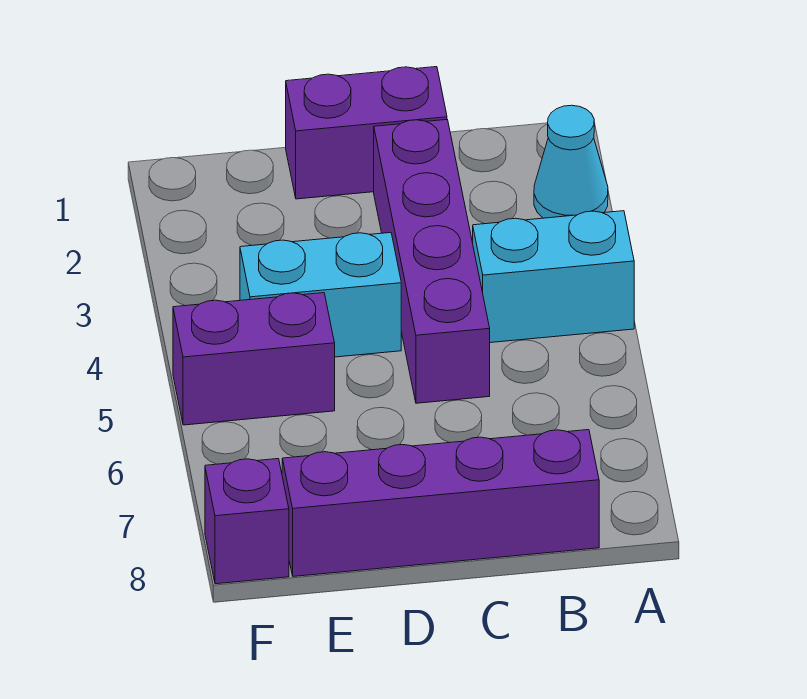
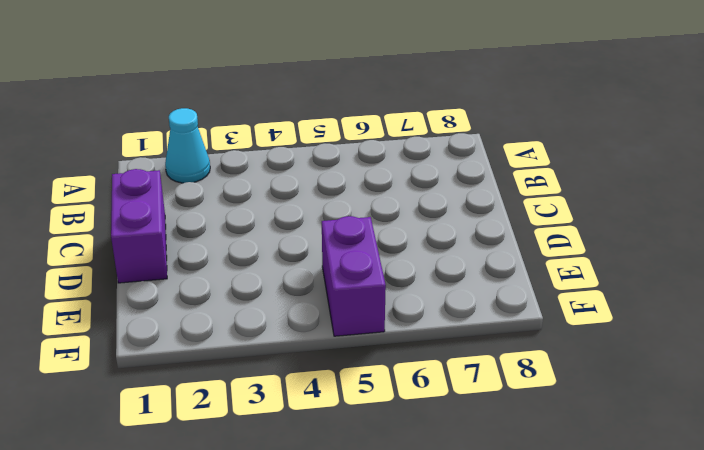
none -> cyan brick A4:B4 level 1
none -> purple brick B8:E8 level 1

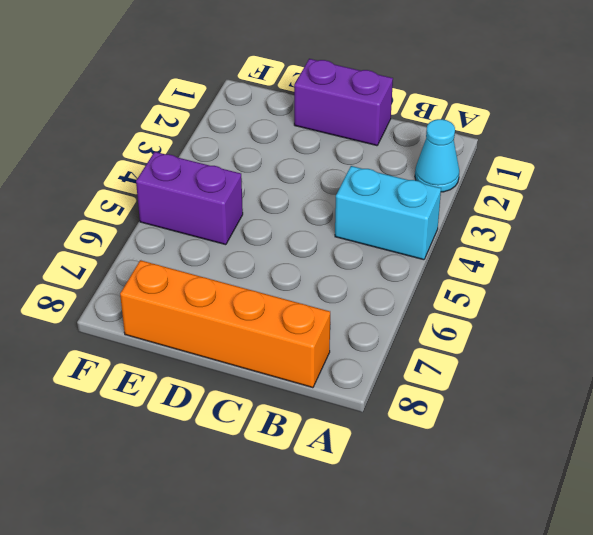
orange brick B8:E8 level 1 -> purple brick B8:E8 level 1
none -> purple brick C2:C5 level 1
none -> cyan brick D4:E4 level 1

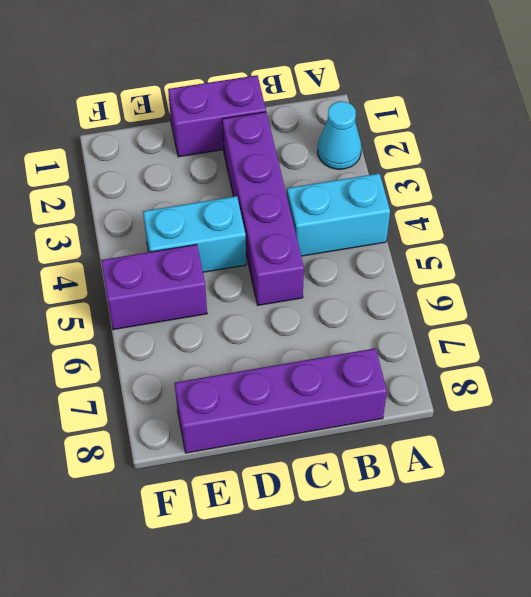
none -> purple brick F8 level 1

